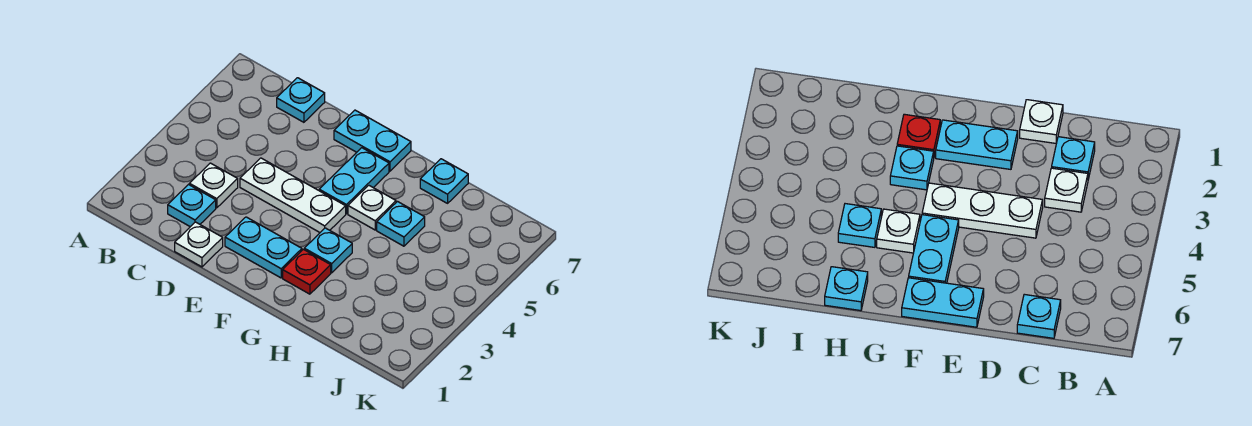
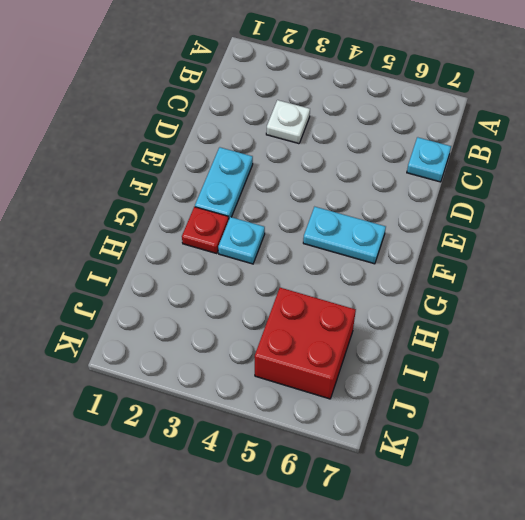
red brick I5:J6 level 1 -> none
none -> cyan plate C2 level 1
none -> white plate D1 level 1
none -> white plate D4:F4 level 1

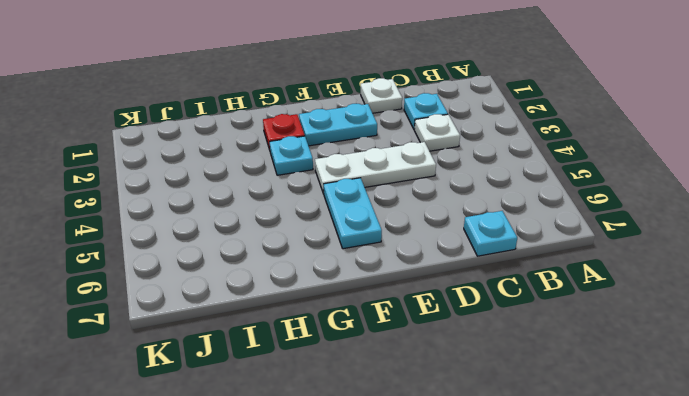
none -> cyan plate E7:F7 level 1
none -> white plate G5 level 1
none -> cyan plate H5 level 1

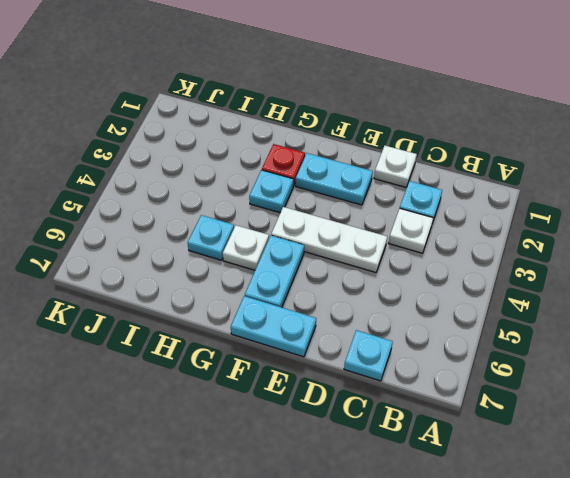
none -> cyan plate H7 level 1

